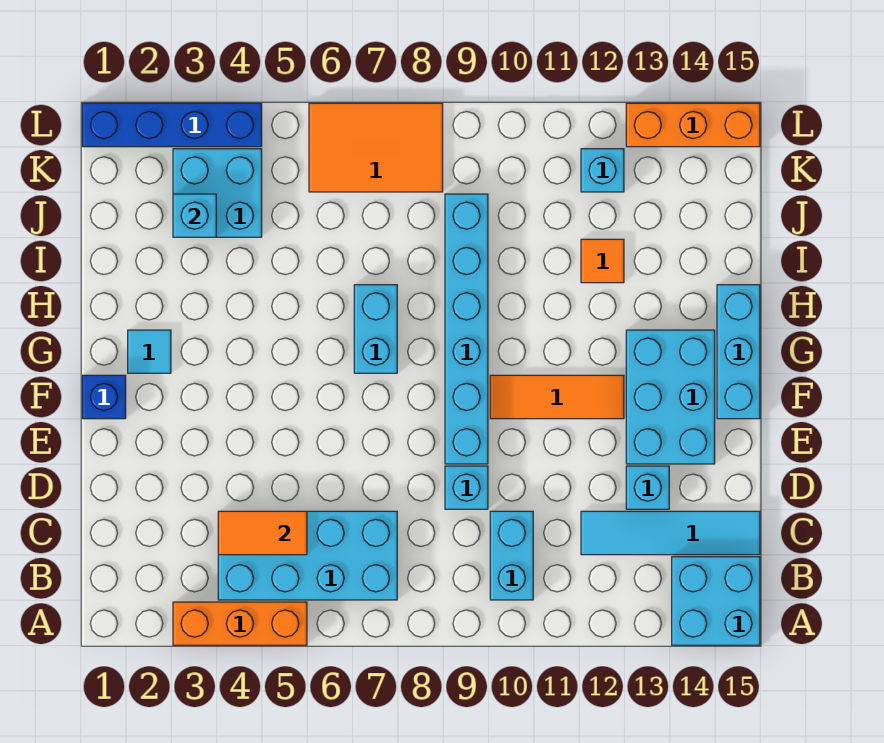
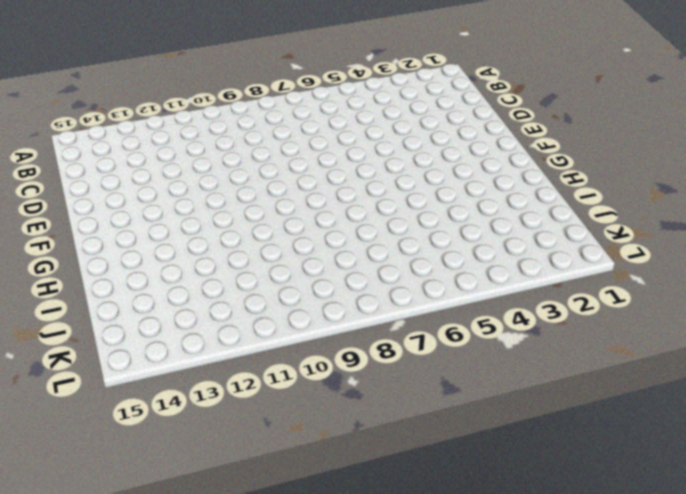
none -> orange brick A3:A5 level 1
none -> cyan brick A14:B15 level 1
none -> cyan brick B4:C7 level 1

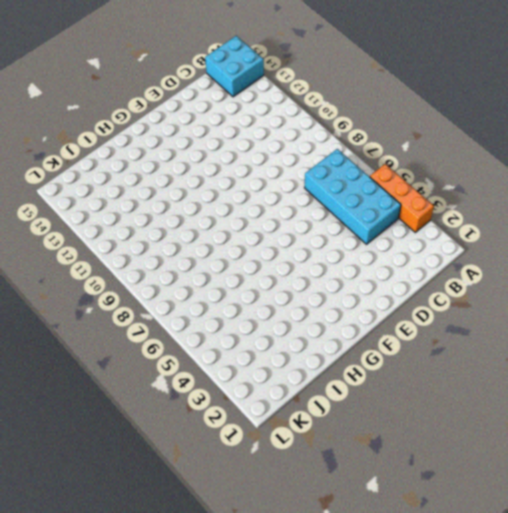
none -> cyan brick B10:C10 level 1
none -> cyan tile C12:C15 level 1
none -> cyan brick D9 level 1

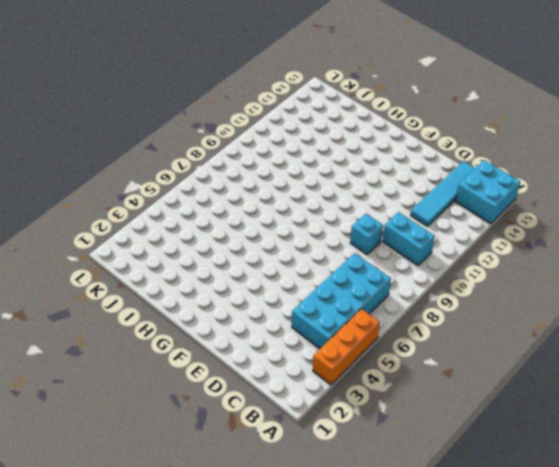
none -> cyan brick D13 level 1
none -> cyan brick E9:J9 level 1
none -> cyan brick E13:G14 level 1

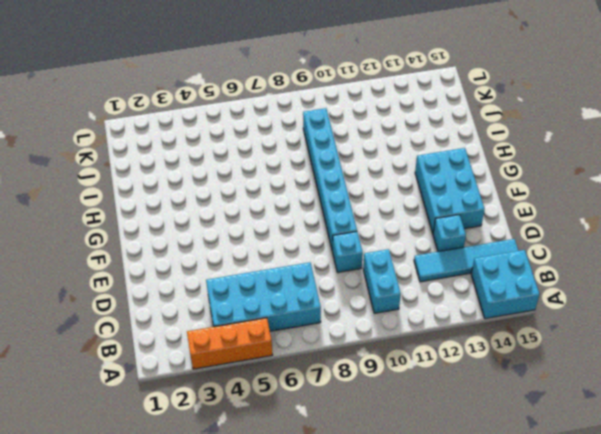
none -> blue brick F1 level 1
none -> orange tile F10:F12 level 1
none -> cyan brick F15:H15 level 1

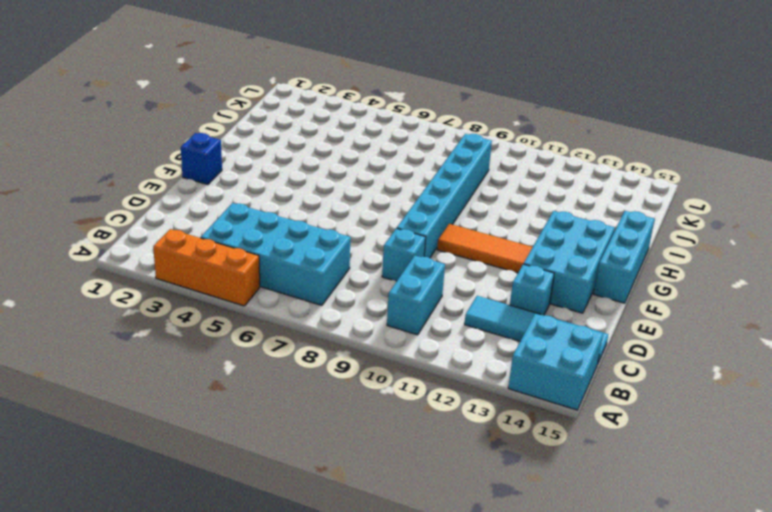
none -> cyan tile G2 level 1
none -> cyan brick G7:H7 level 1
none -> orange tile I12 level 1

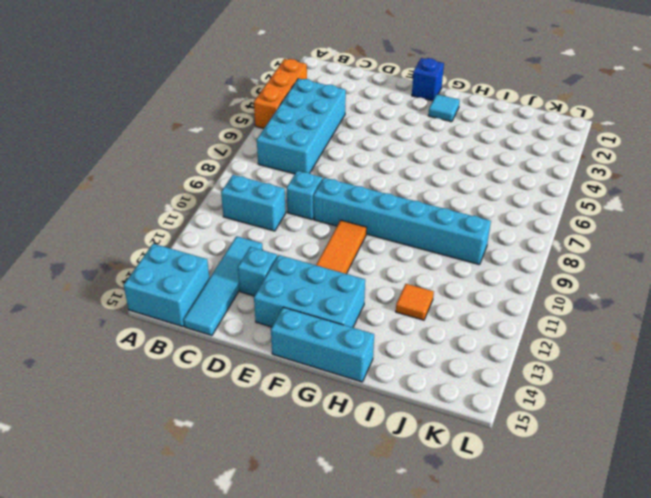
none -> cyan brick G7:H7 level 1
none -> cyan brick J3:K4 level 1
none -> orange tile K6:L8 level 1

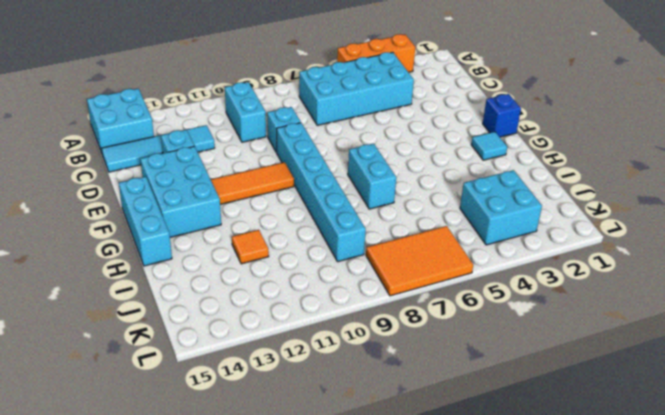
none -> cyan brick K12 level 1
none -> blue brick L1:L4 level 1
none -> orange brick L13:L15 level 1

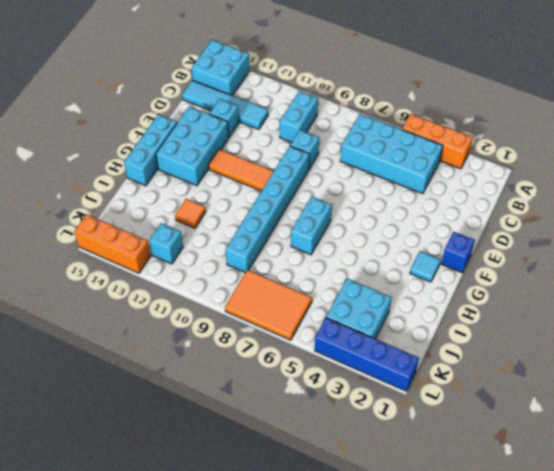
none -> orange tile C4:C5 level 2
none -> cyan brick J3 level 2

